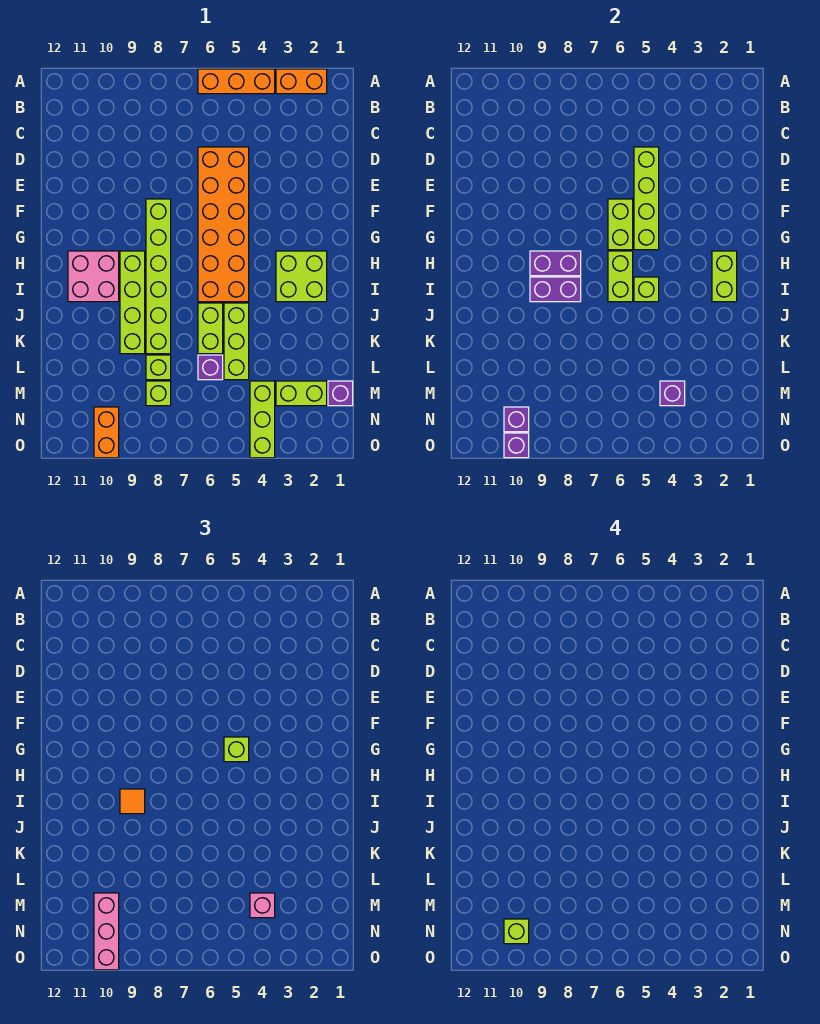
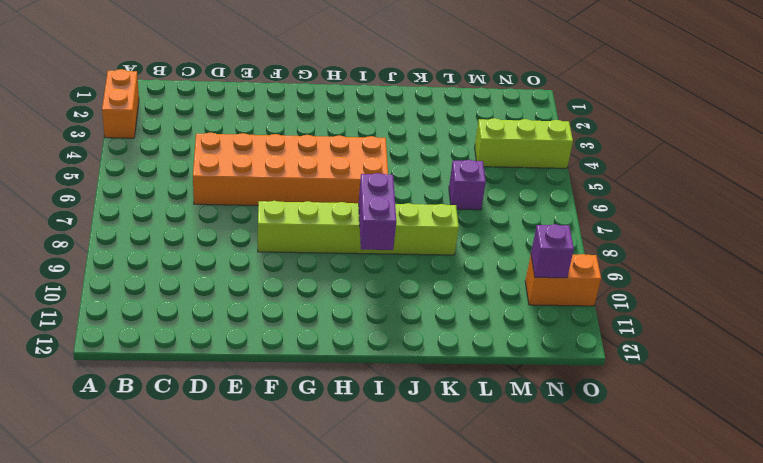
none -> orange brick A4:A6 level 1
none -> lime brick H2:I3 level 1
none -> lime brick H9:K9 level 1
none -> pink brick H10:I11 level 1

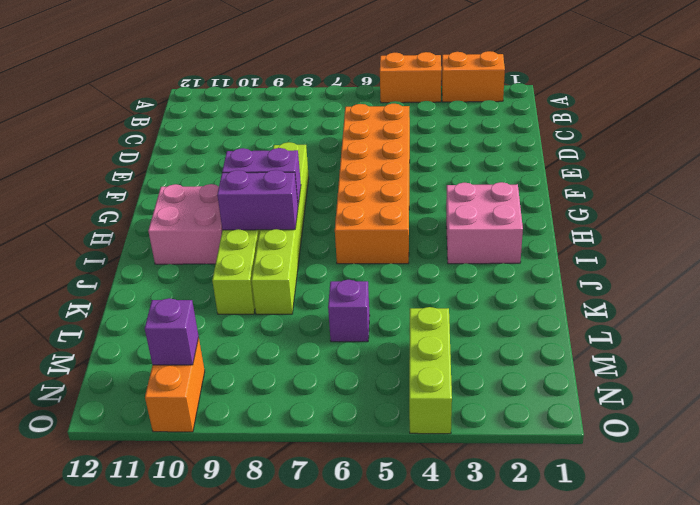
orange brick A4:A5 level 1 -> orange brick A4:A6 level 1
pink brick H2:I3 level 1 -> lime brick H2:I3 level 1
none -> lime brick J5:L5 level 1
none -> lime brick J6:K6 level 1
none -> lime brick L8 level 1
none -> purple brick M1 level 1

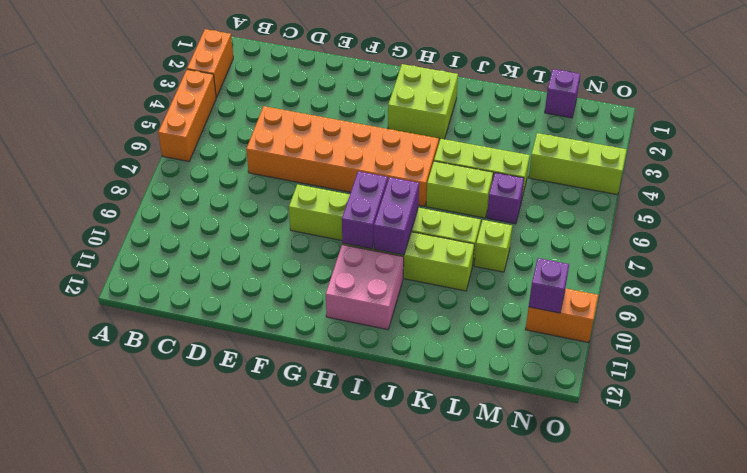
none -> lime brick M2:M3 level 1
none -> lime brick M8 level 1
none -> lime brick D5:G5 level 2
none -> lime brick F6:G6 level 2

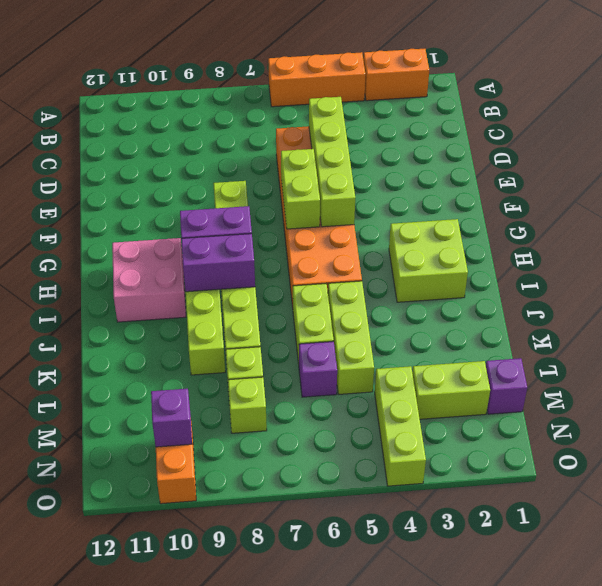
none -> lime brick H2:I2 level 2
none -> lime brick H6:I6 level 2
none -> lime brick I5 level 2
none -> purple brick M4 level 2

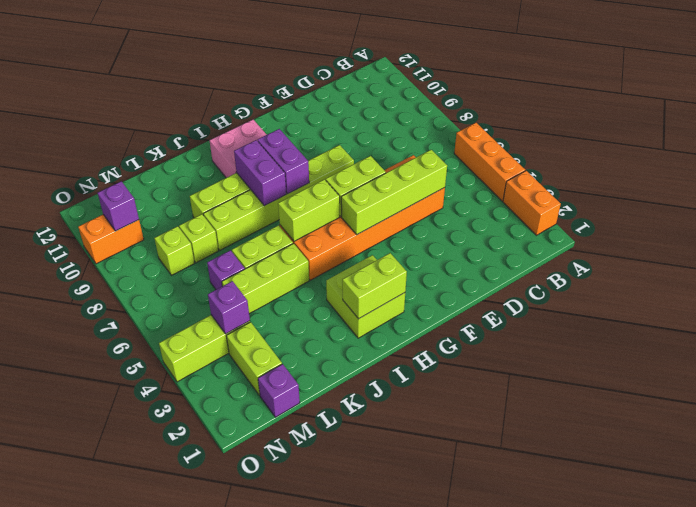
none -> lime brick I5 level 2
none -> purple brick O10 level 2
none -> lime brick G5 level 3
none -> orange tile I9 level 3

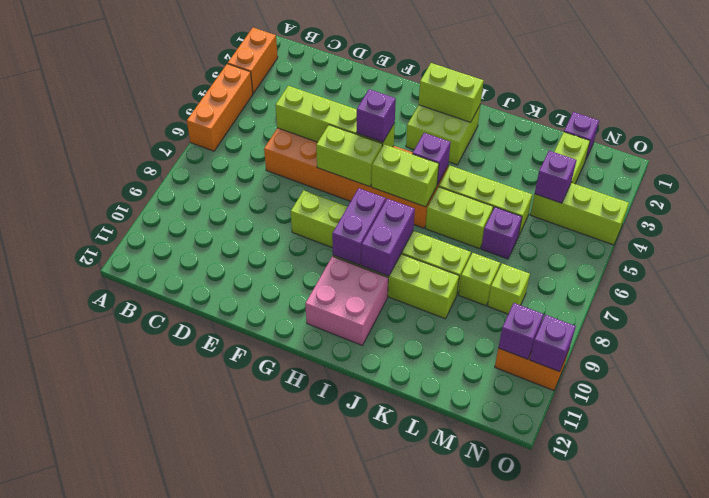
purple brick G5 level 3 -> lime brick G5 level 3
purple brick I5 level 2 -> lime brick I5 level 2
none -> orange tile I9 level 3
none -> pink brick M4 level 3
none -> pink brick M10:O10 level 3
none -> lime brick N10 level 4

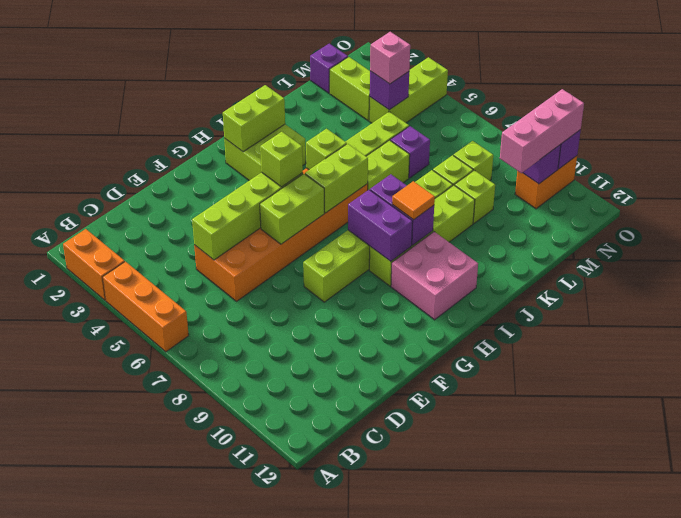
lime brick L9 level 1 -> lime brick N10 level 4

